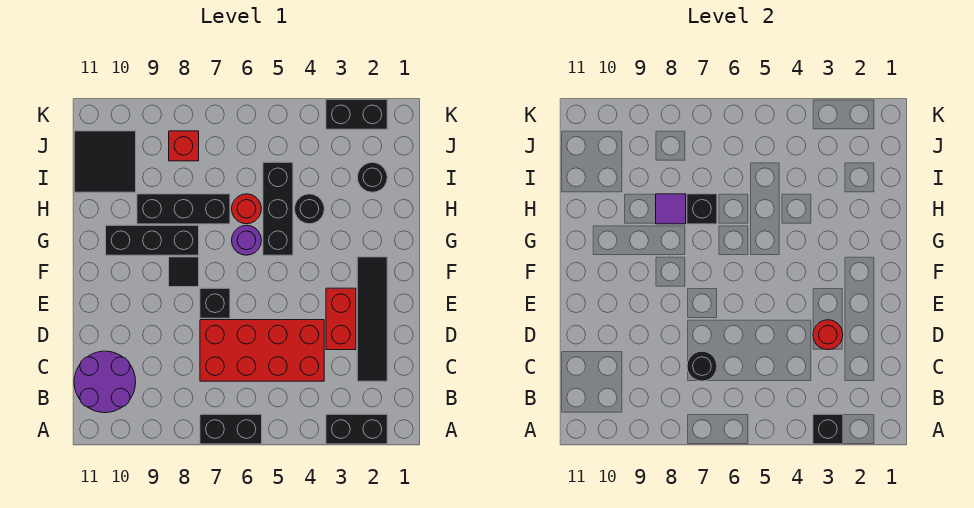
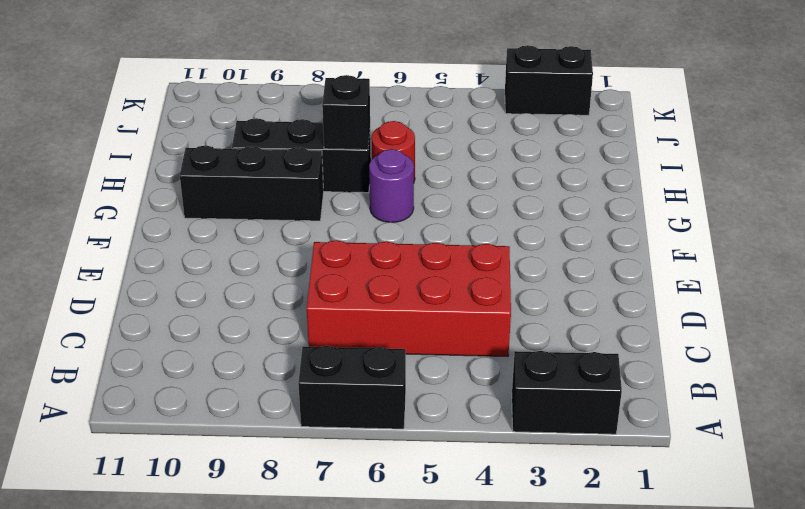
none -> purple round brick B10:C11 level 1
none -> black tile C2:F2 level 1
none -> red brick D3:E3 level 1

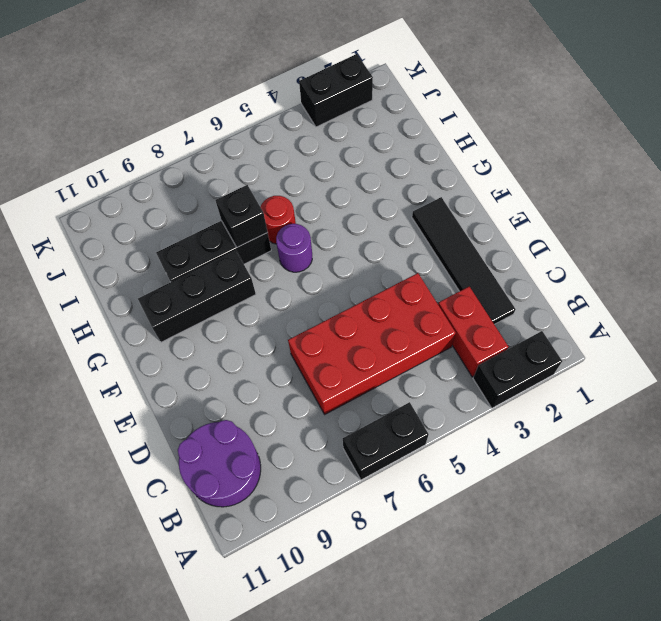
red brick B3:C3 level 1 -> red brick D3:E3 level 1
none -> black brick E7 level 1
none -> black tile F8 level 1
none -> black brick G5:I5 level 1

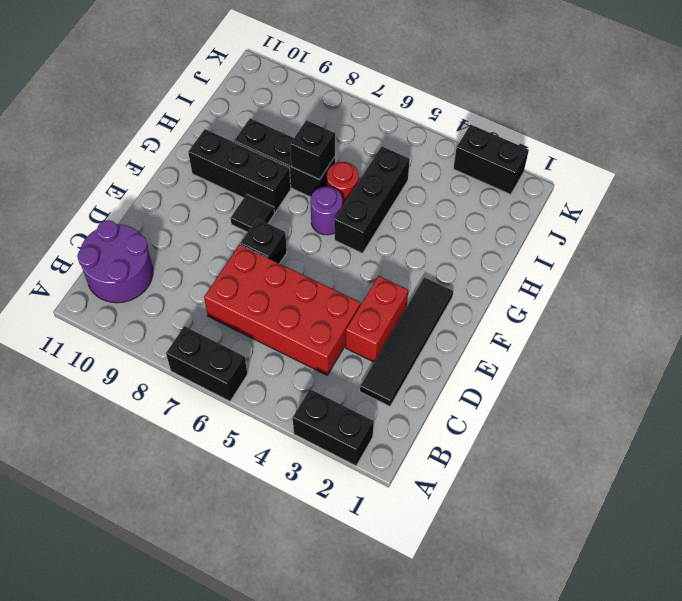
none -> black round brick H4 level 1
none -> black round brick I2 level 1
none -> black tile I10:J11 level 1

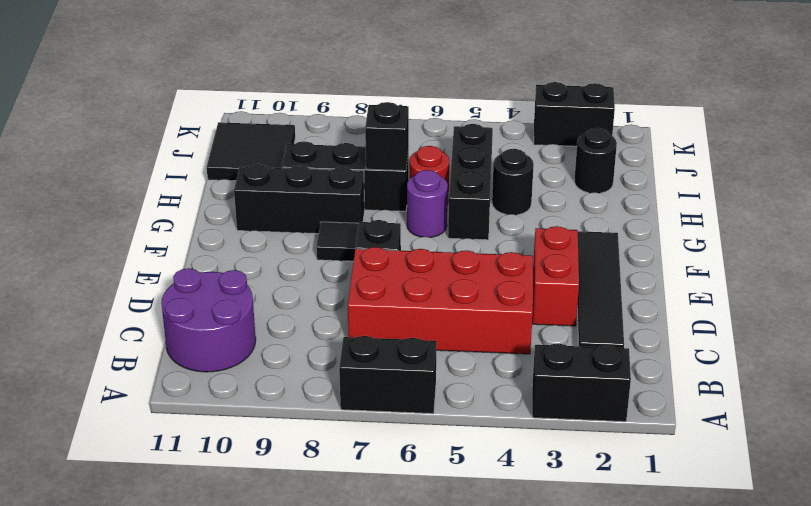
none -> red brick J8 level 1
none -> black brick A3 level 2
none -> black round brick C7 level 2

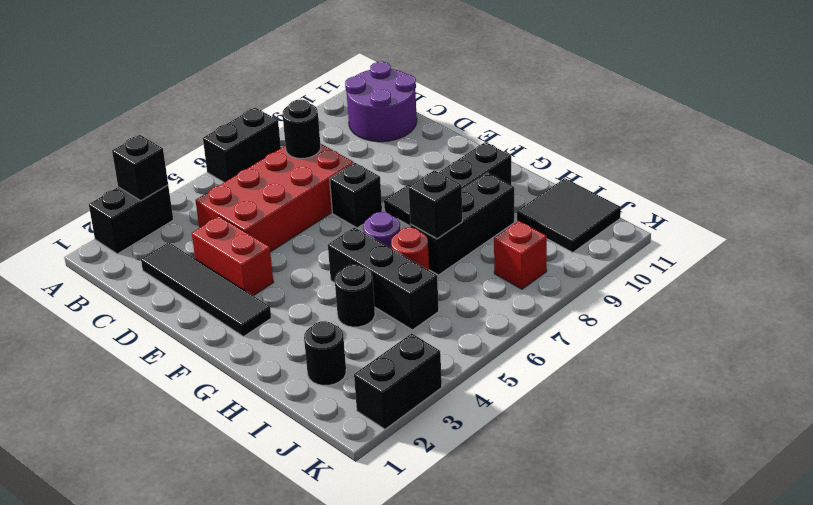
none -> red round brick D3 level 2
none -> purple tile H8 level 2

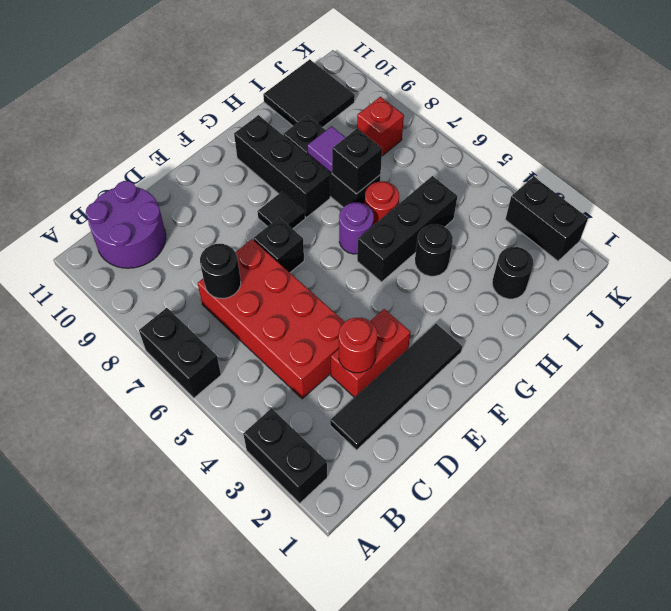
none -> black brick A3 level 2

